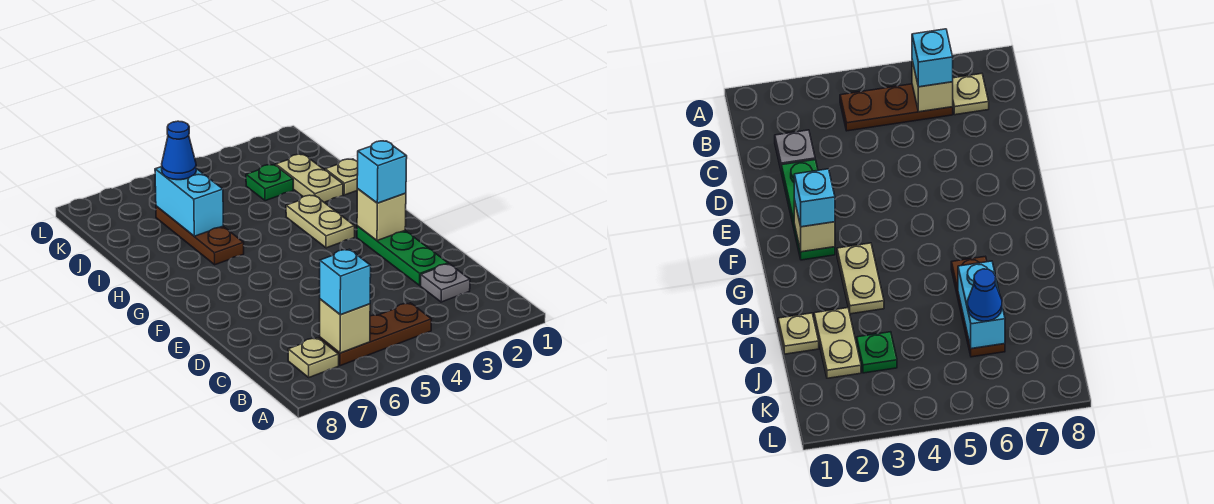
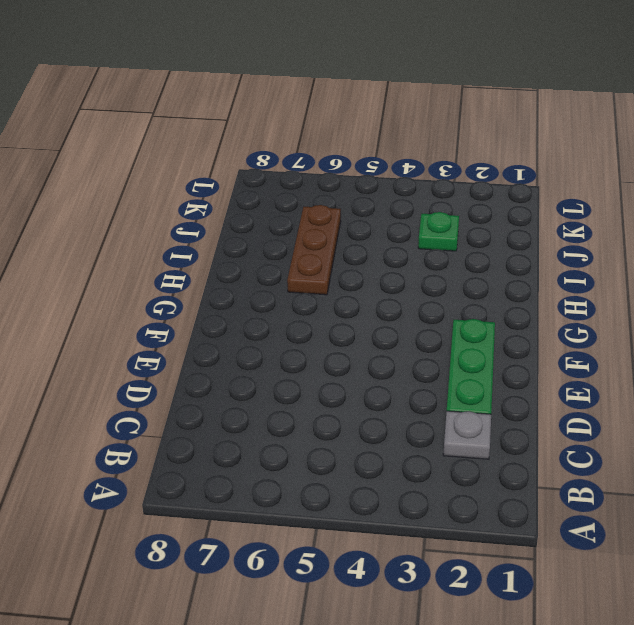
none -> brown plate B4:B6 level 1
none -> tan plate B7 level 1
none -> tan plate G3:H3 level 1

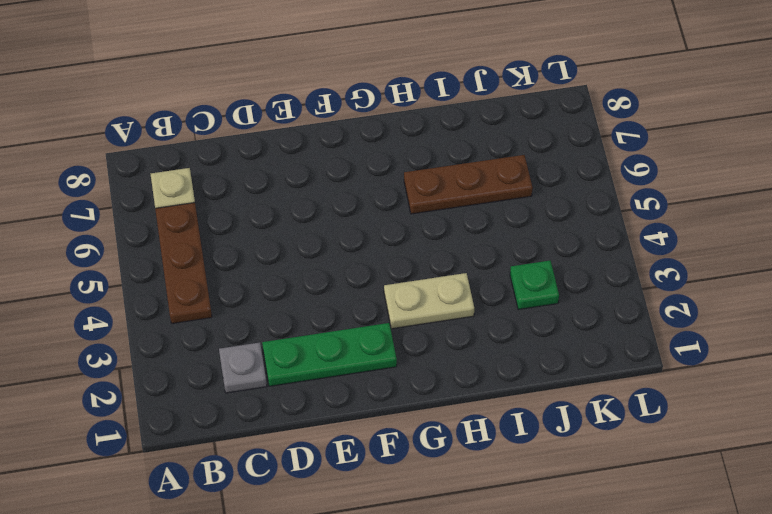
none -> tan plate I1 level 1
none -> tan plate I2:J2 level 1
none -> tan brick B6 level 2

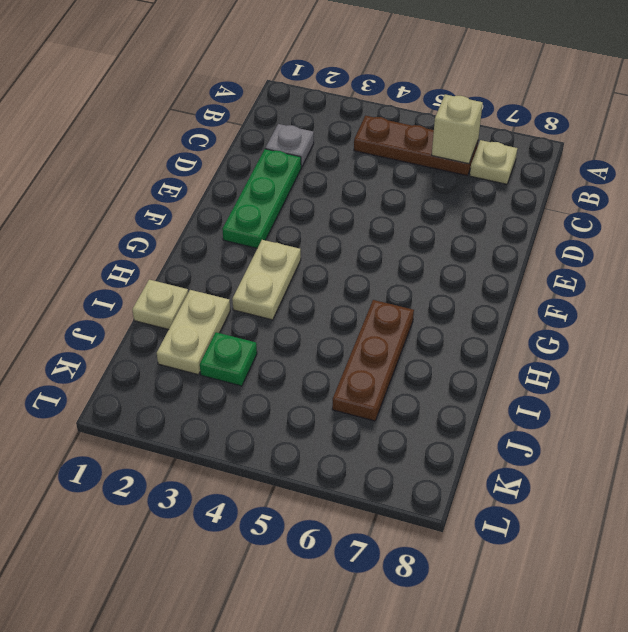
none -> tan brick F2 level 2
none -> cyan brick I6:J6 level 2
none -> cyan brick B6 level 3

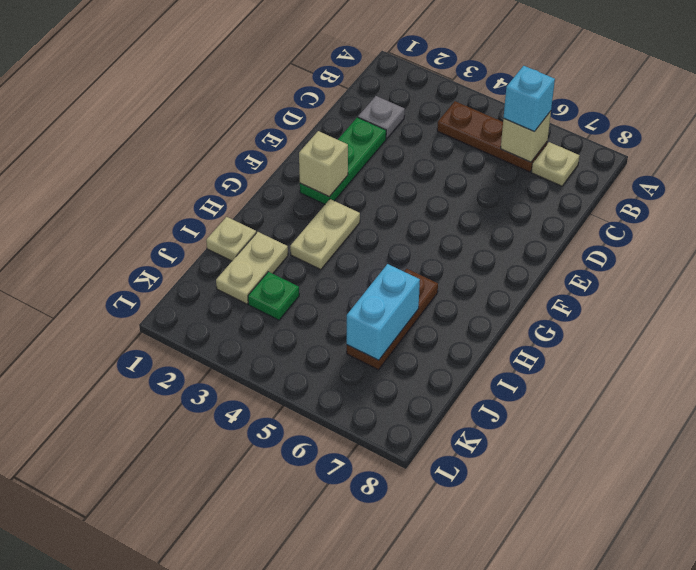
none -> cyan brick F2 level 3
none -> blue cone J6 level 3

